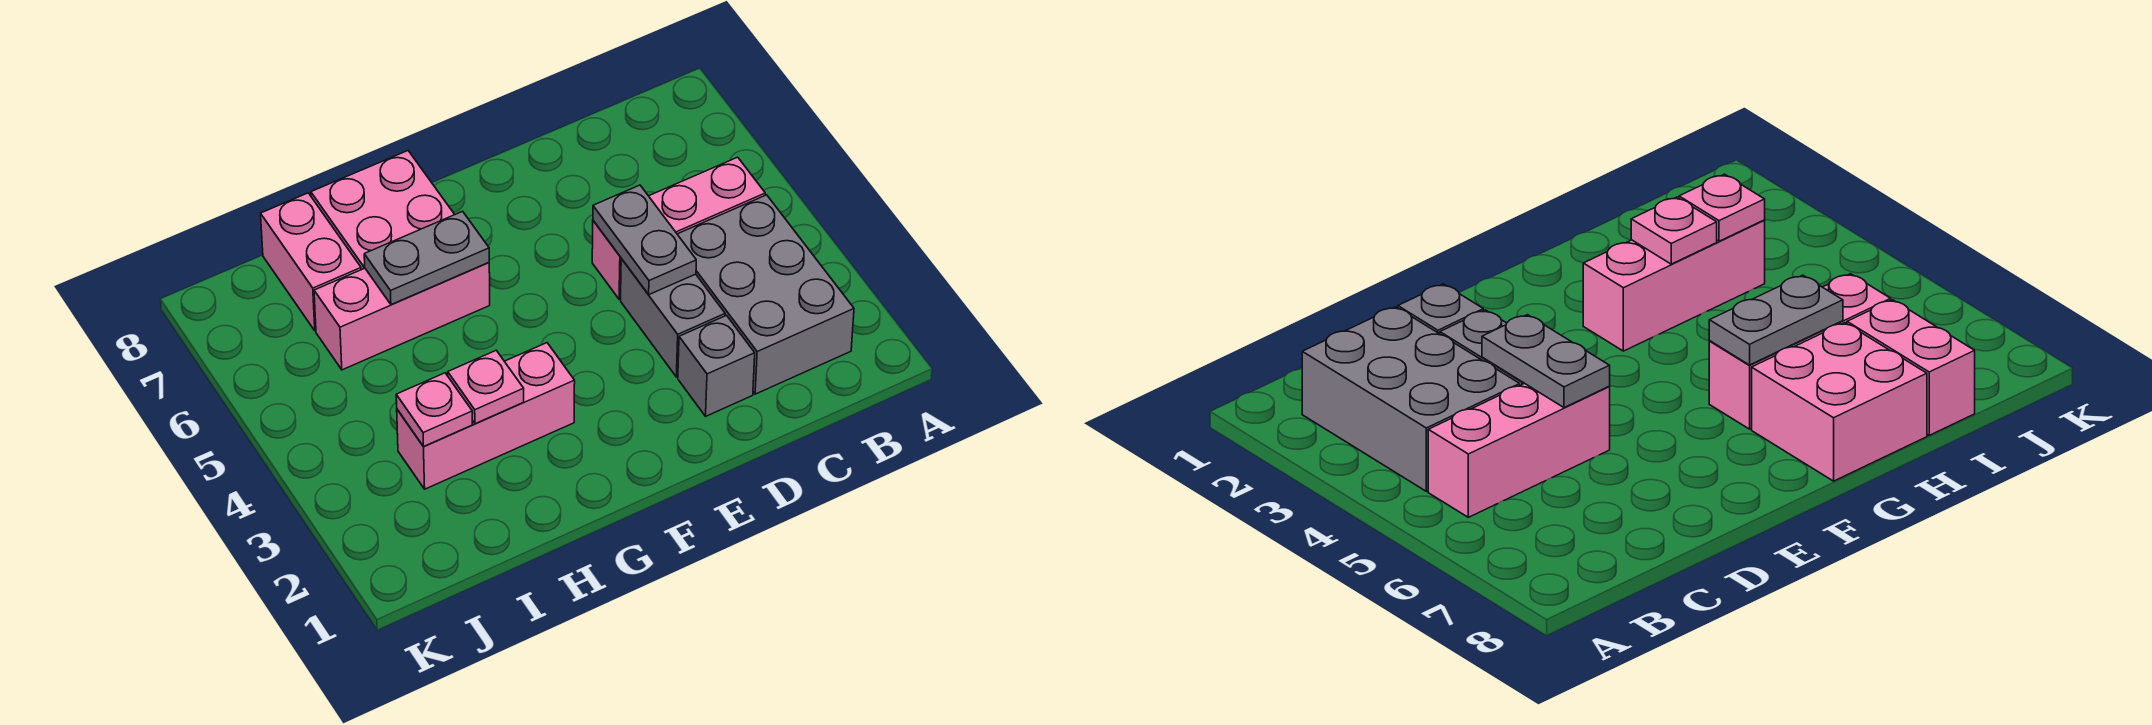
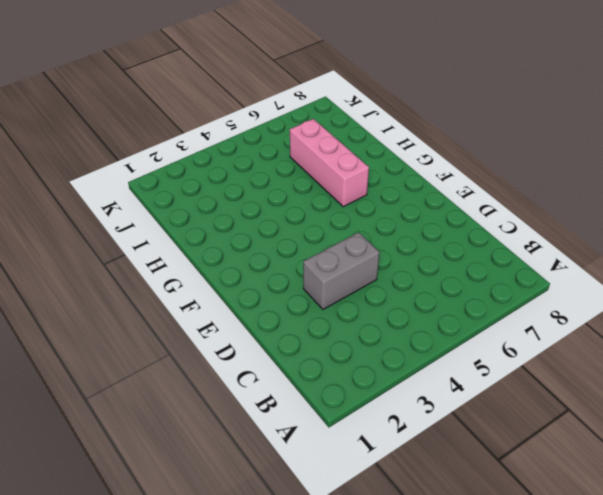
none -> grey brick B2:C4 level 1
none -> pink brick B5:D5 level 1
none -> grey brick D2 level 1

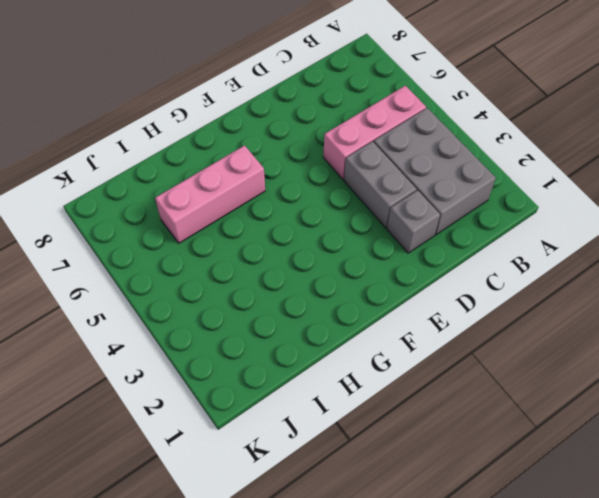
none -> pink brick G3:I3 level 1
none -> pink brick G7:H8 level 1
none -> pink brick I7:I8 level 1

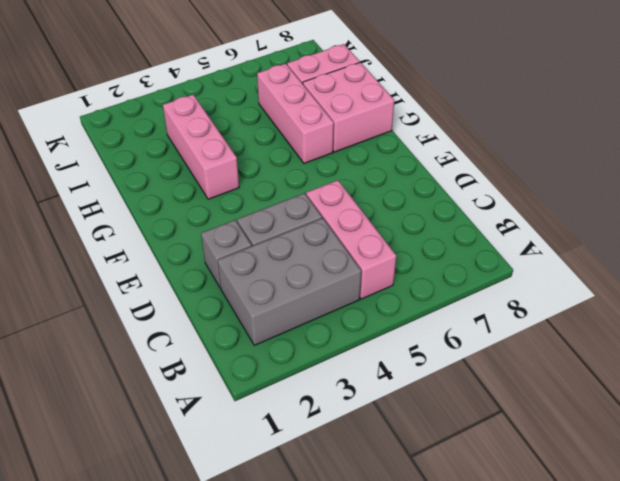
none -> grey plate D4:D5 level 2
none -> grey plate G6:H6 level 2
none -> pink plate H3 level 2

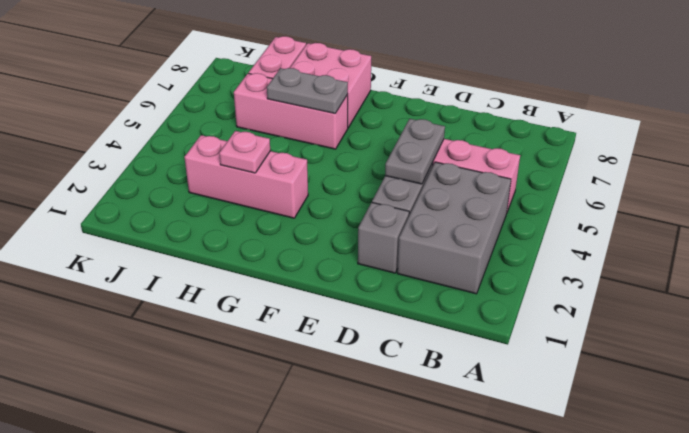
none -> pink plate I3 level 2

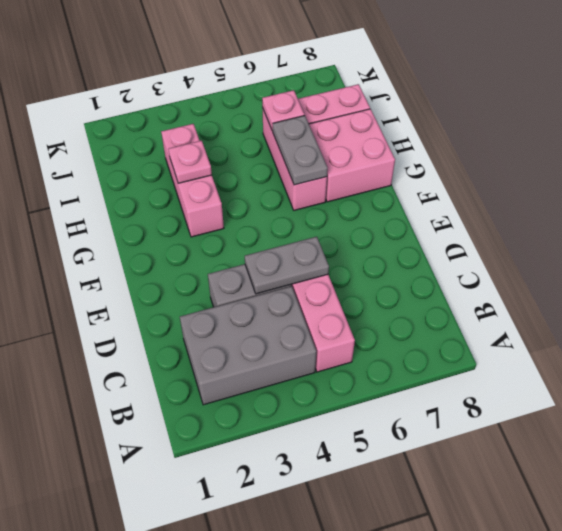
pink plate I6 level 2 -> pink plate I3 level 2
none -> grey brick D2 level 1

